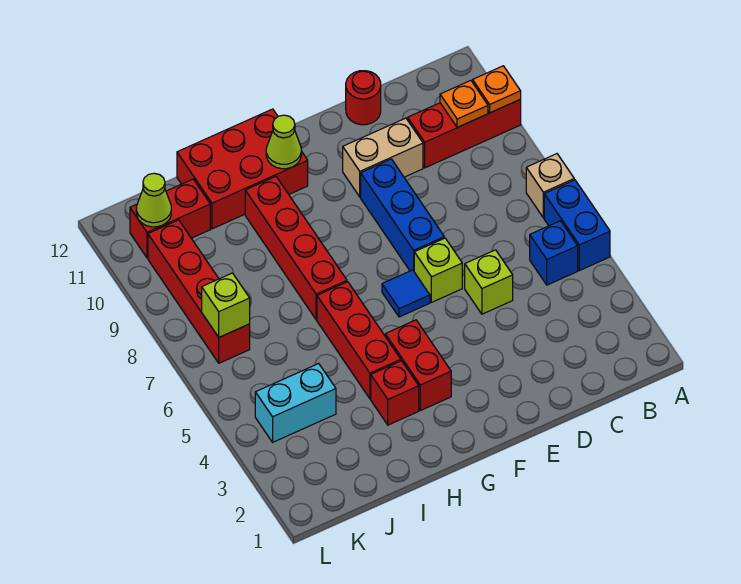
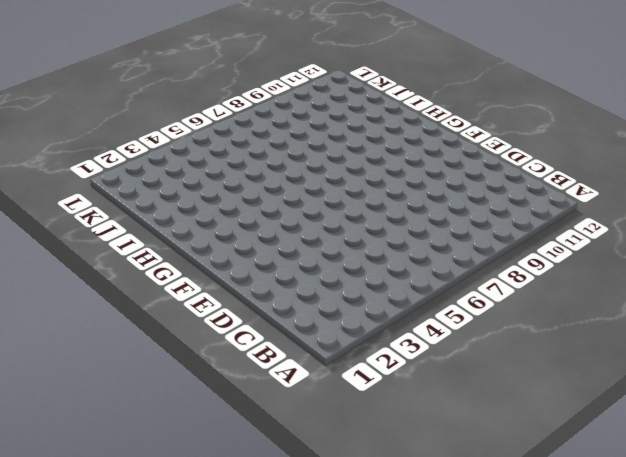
none -> blue brick A5:A6 level 1
none -> tan brick A7 level 1
none -> red brick A10:C10 level 1

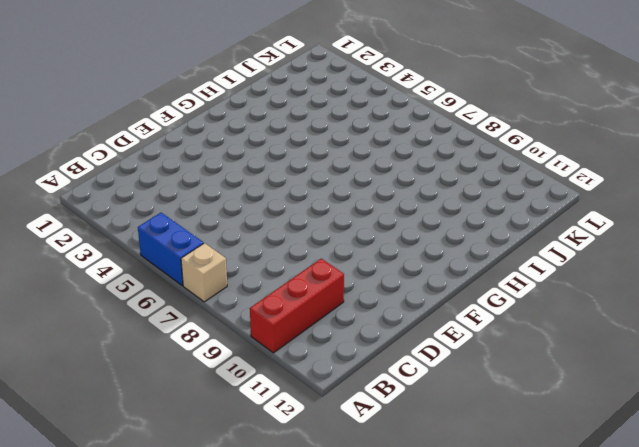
none -> blue brick B5 level 1
none -> lime brick D5 level 1
none -> tan brick D10:E10 level 1

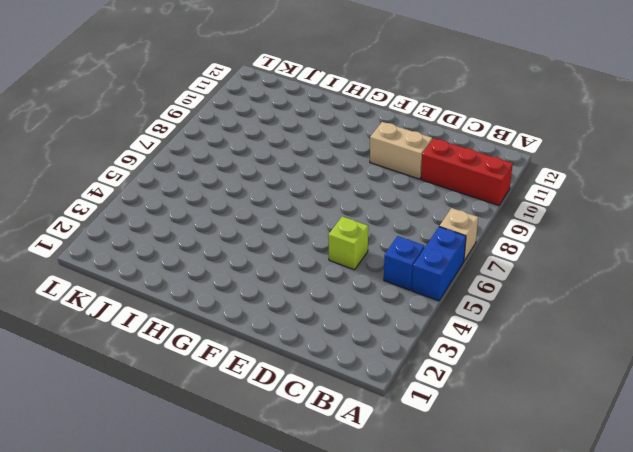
none -> red round brick D12 level 1
none -> lime brick E6 level 1
none -> blue brick E7:E9 level 1

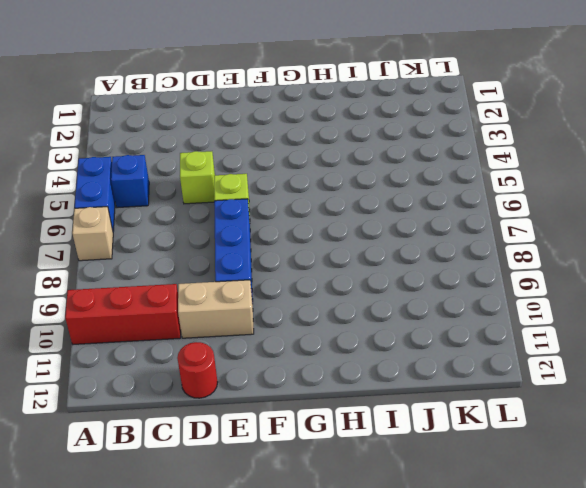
none -> blue tile F6 level 1
none -> red brick G3:G4 level 1
none -> red brick G11:I12 level 1

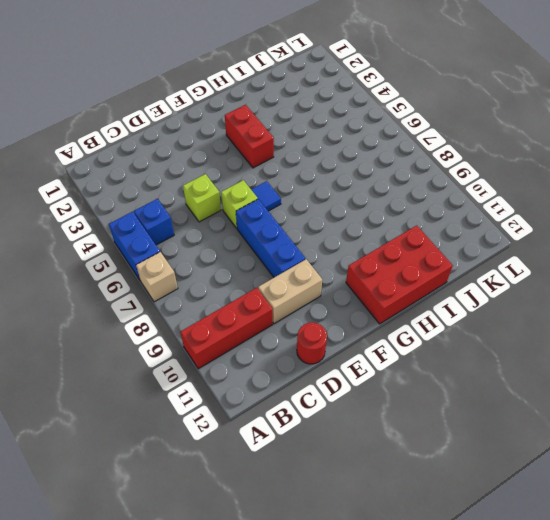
none -> red brick H3 level 1
none -> red brick H4:H6 level 1
none -> red brick H7:H10 level 1

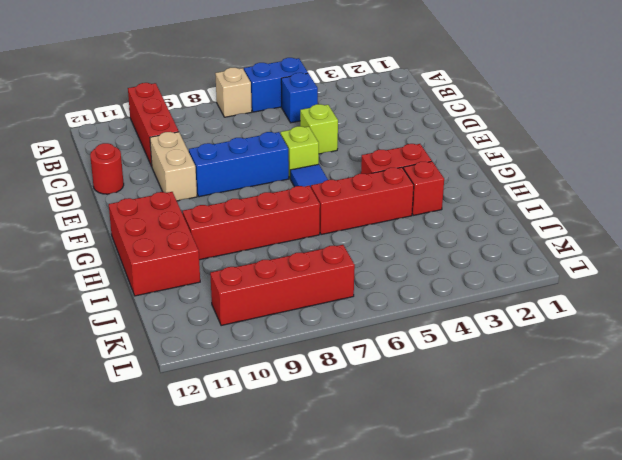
none -> cyan brick J4:K4 level 1
none -> red brick J11:K11 level 1
none -> orange plate A10 level 2

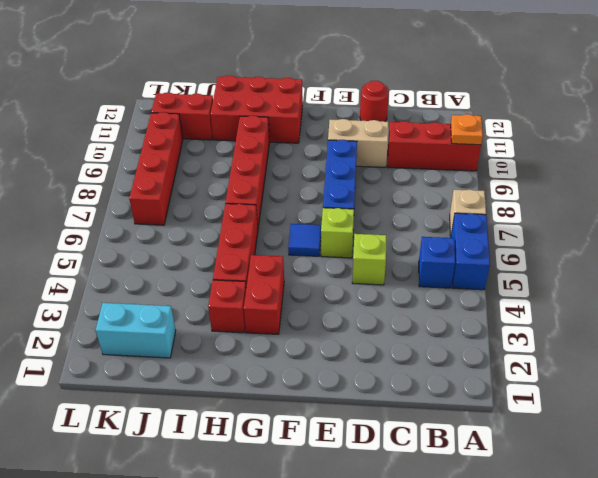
cyan brick J2:K2 level 1 -> cyan brick J4:K4 level 1
none -> orange plate B10 level 2
none -> lime cone G11 level 2
none -> lime brick K7 level 2

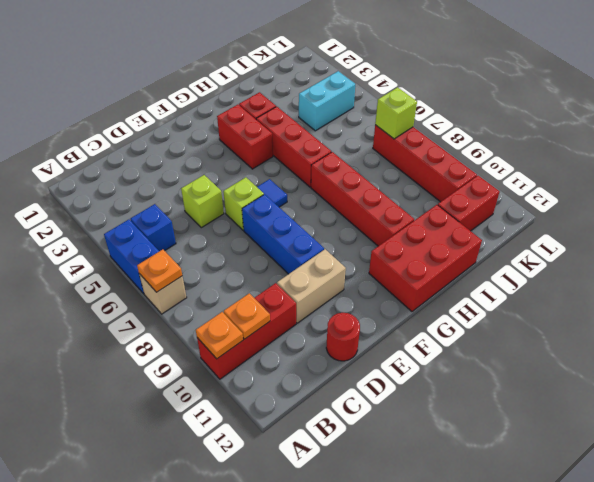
orange plate A7 level 2 -> none
none -> lime cone G11 level 2
none -> lime cone K11 level 2

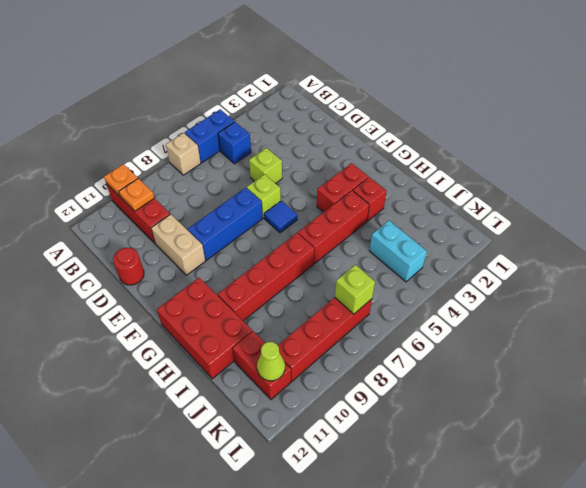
none -> lime cone G11 level 2

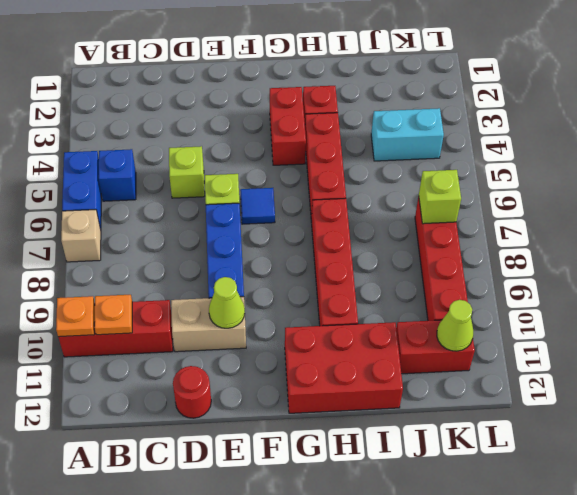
lime cone E10 level 2 -> lime cone G11 level 2

